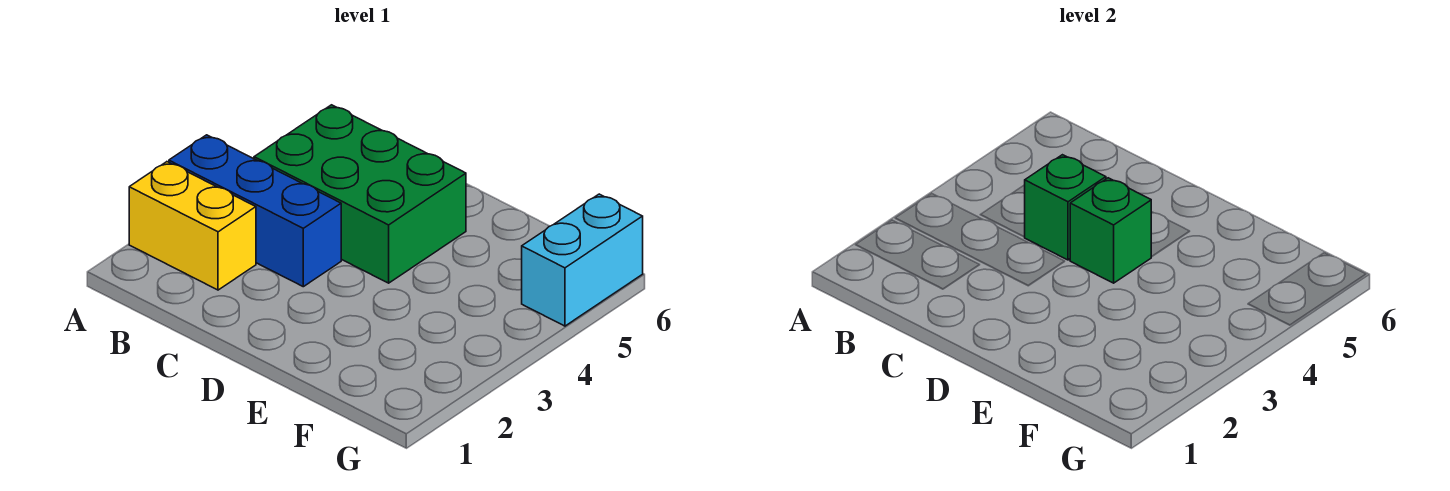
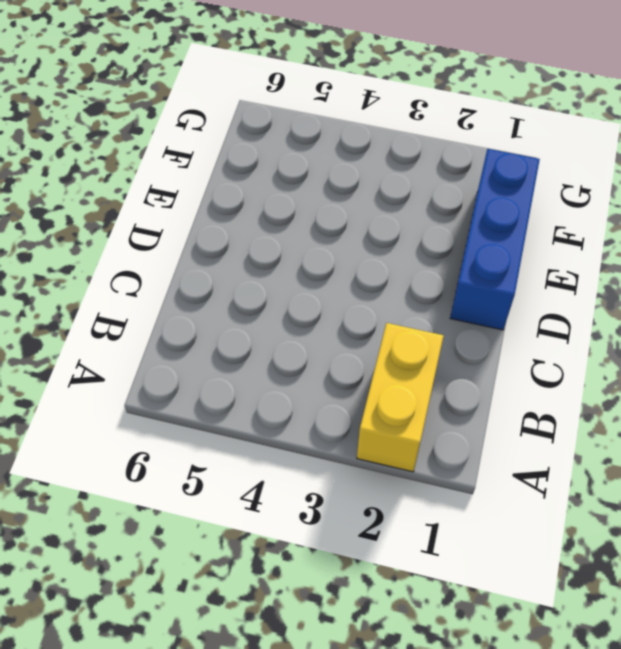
blue brick D1:F1 level 1 -> blue brick A3:C3 level 1
none -> green brick B4:D5 level 1
none -> cyan brick G5:G6 level 1

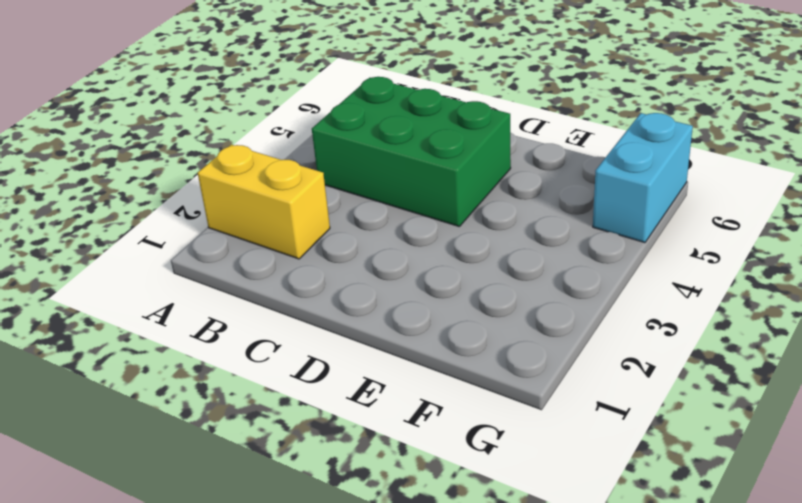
none -> blue brick A3:C3 level 1
none -> green brick C4 level 2

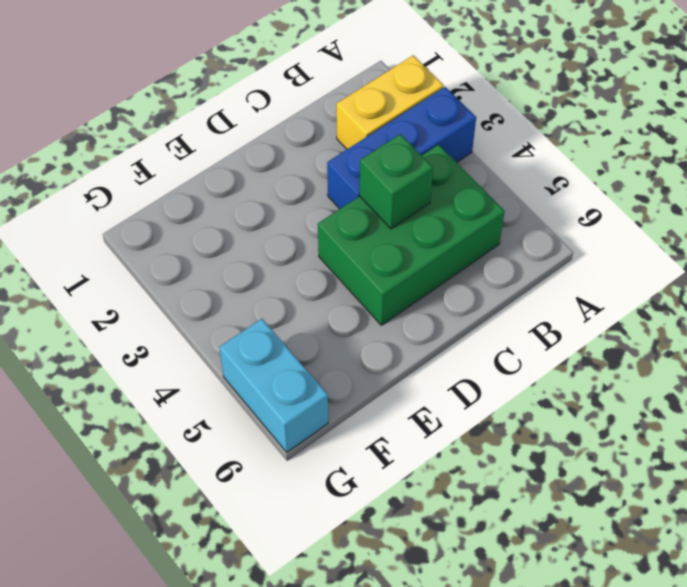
none -> green brick D4 level 2

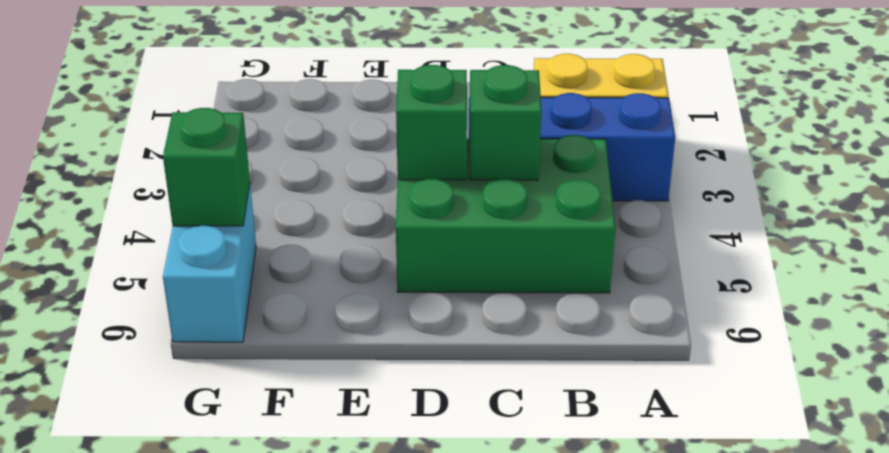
green brick G5 level 2 -> none

